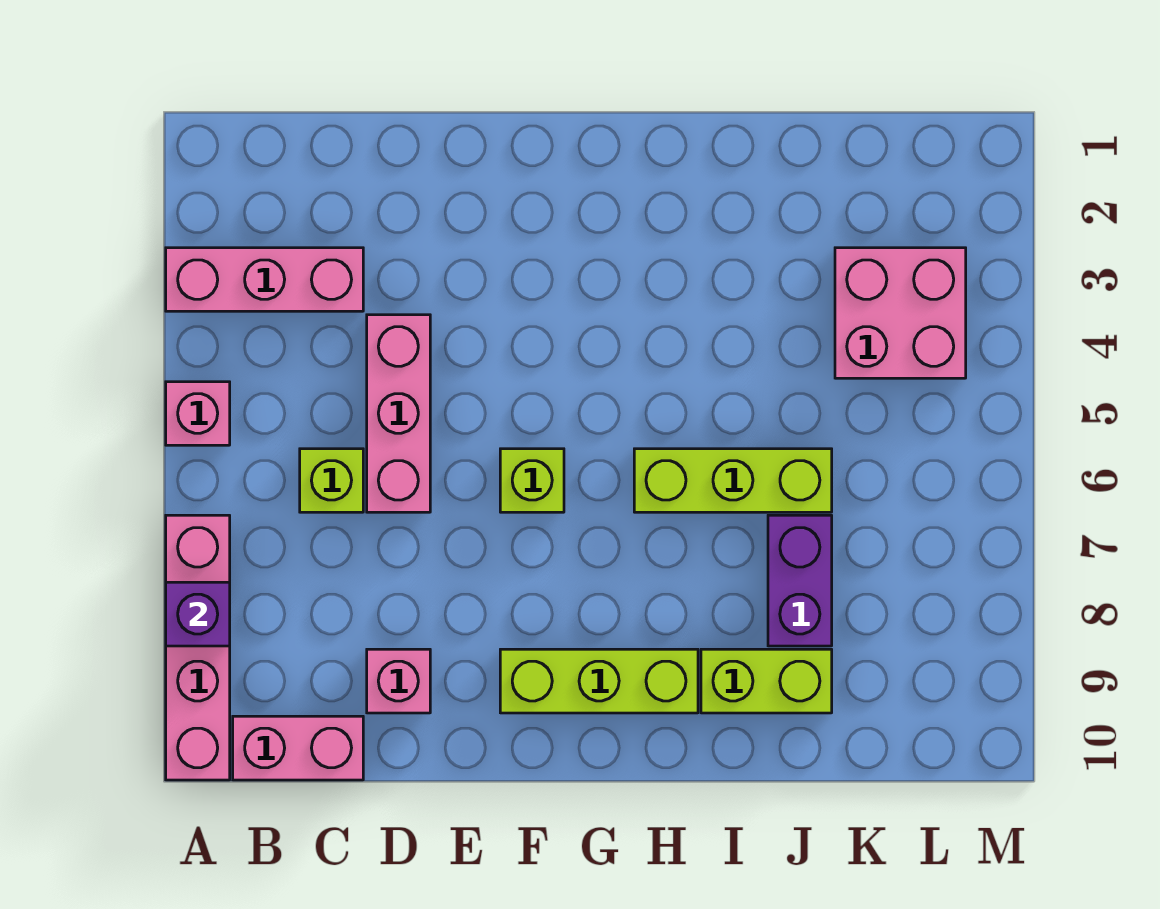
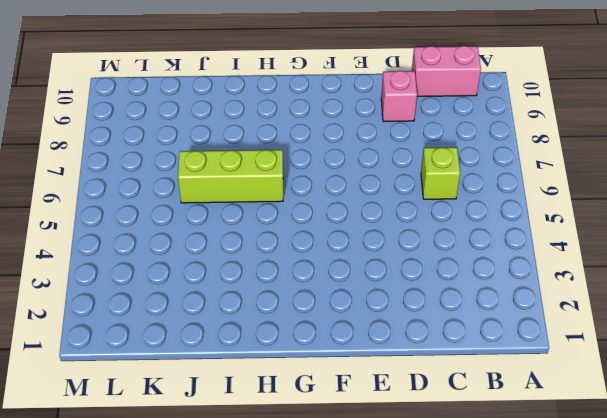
none -> pink brick A3:C3 level 1
none -> pink brick A5 level 1
none -> pink brick A7:A10 level 1

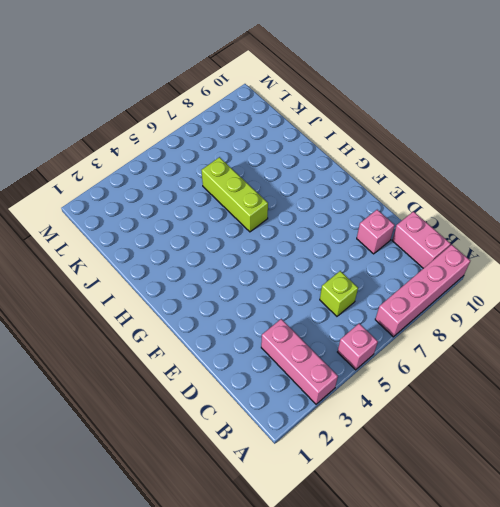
none -> pink brick D4:D6 level 1
none -> lime brick F6 level 1
none -> lime brick F9:H9 level 1

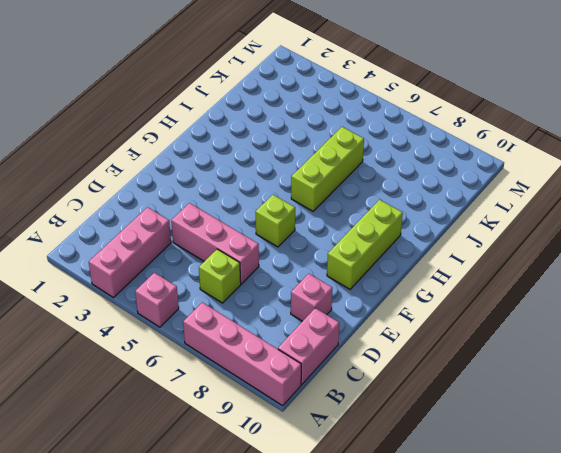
none -> lime brick I9:J9 level 1
none -> purple brick J7:J8 level 1
none -> pink brick K3:L4 level 1

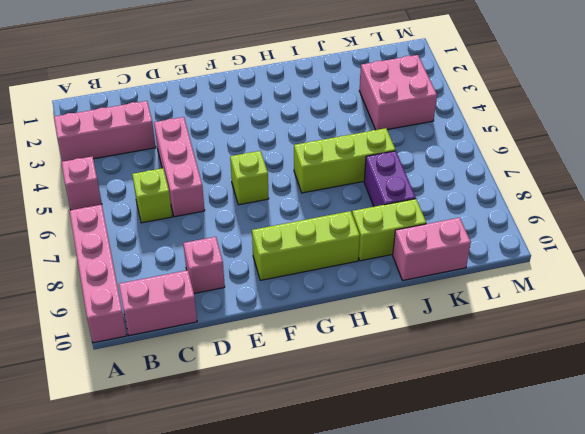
pink brick J10:K10 level 1 -> none
none -> purple brick A8 level 2

